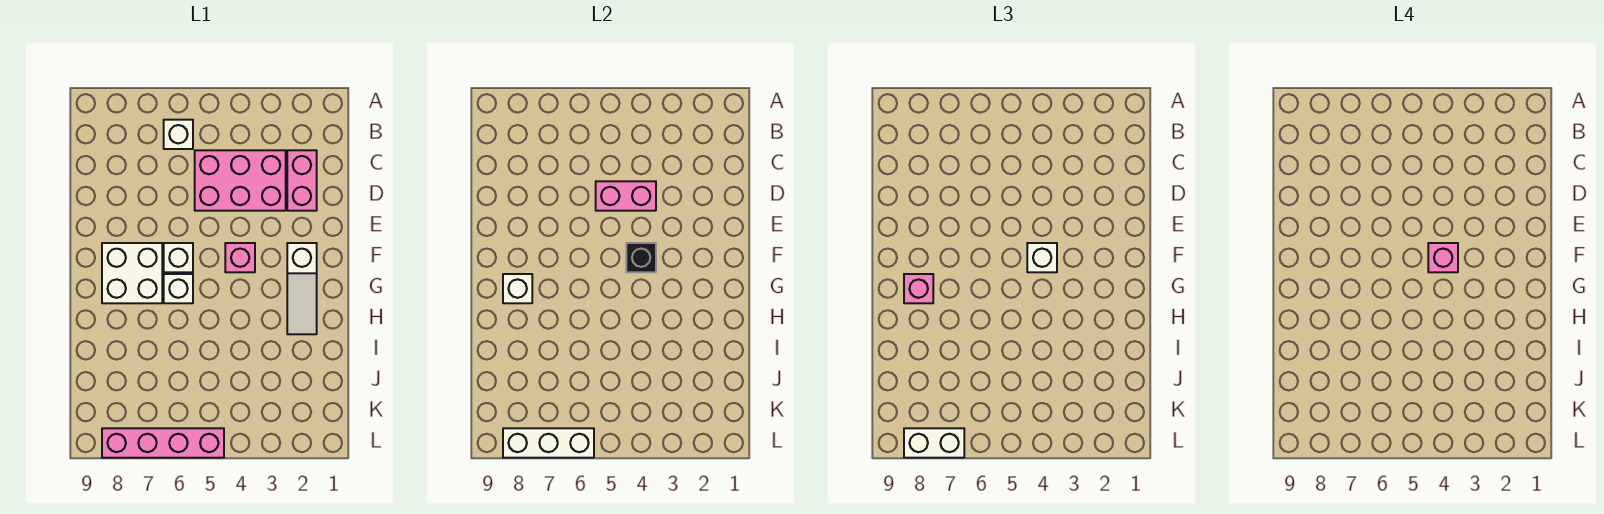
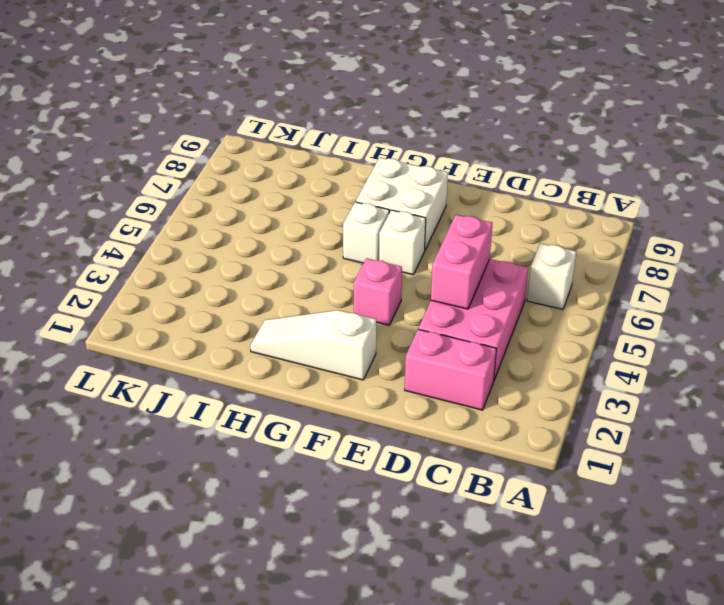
none -> pink brick L5:L8 level 1
none -> black brick F4 level 2
none -> white brick G8 level 2

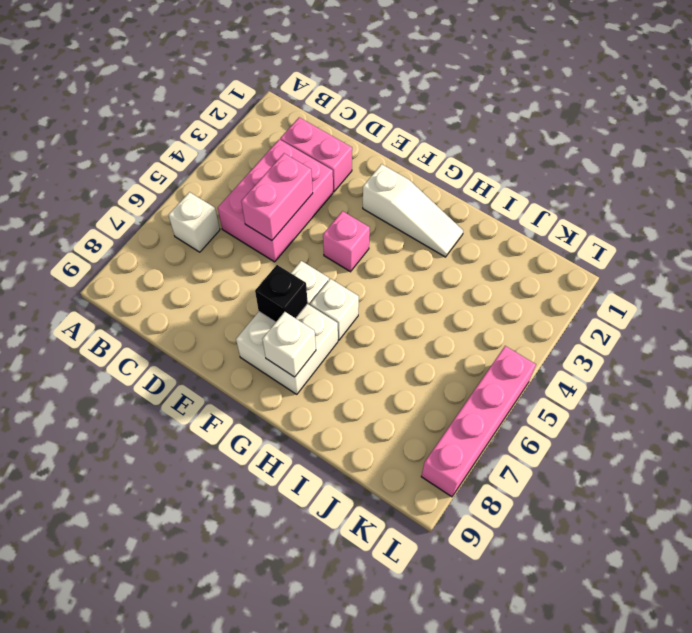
black brick F7 level 2 -> black brick F4 level 2
none -> white brick L6:L8 level 2
none -> white brick F4 level 3
none -> pink brick G8 level 3

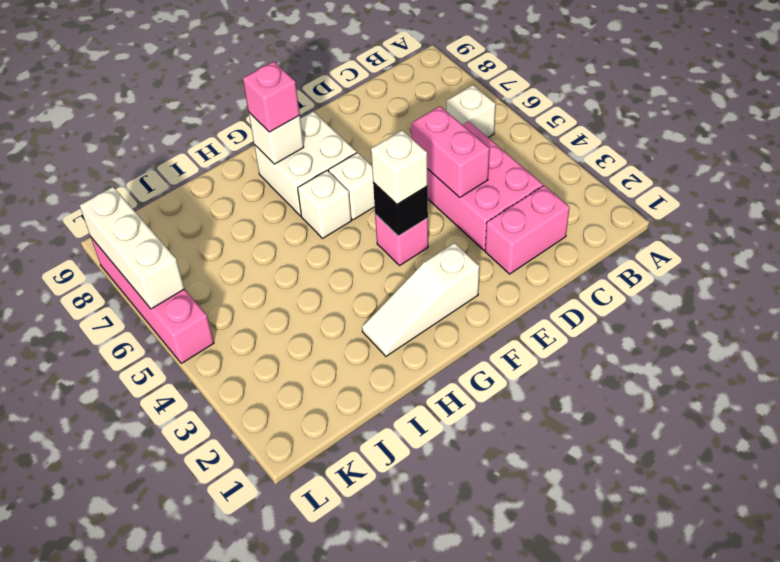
none -> white brick L7:L8 level 3
none -> pink brick F4 level 4

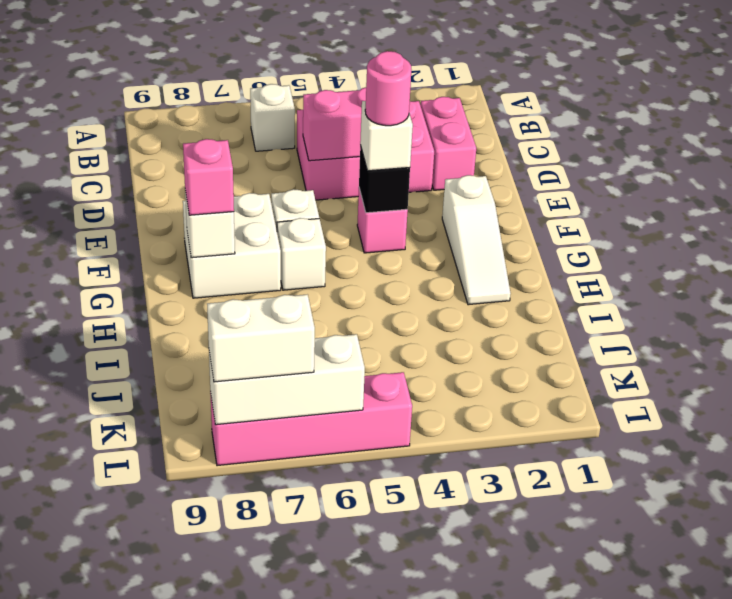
pink round brick F4 level 4 -> pink brick F4 level 4

